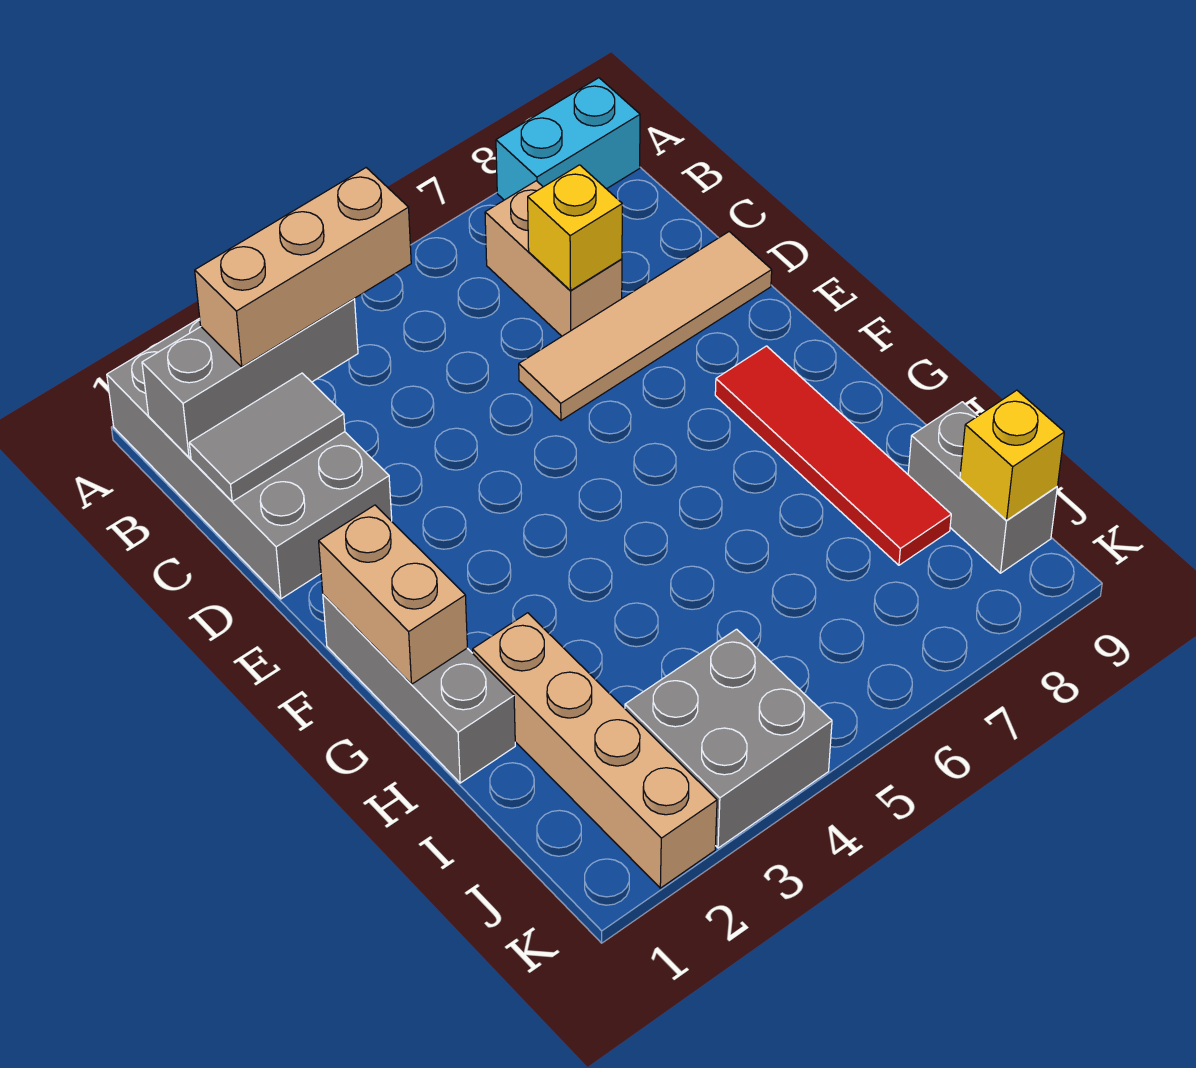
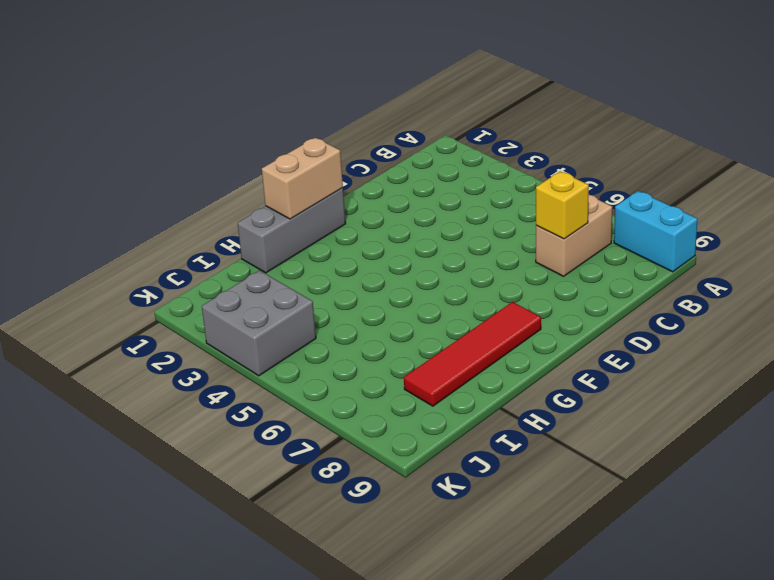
none -> grey brick A1:D2 level 1
none -> tan tile D6:D9 level 1
none -> tan brick H2:K2 level 1

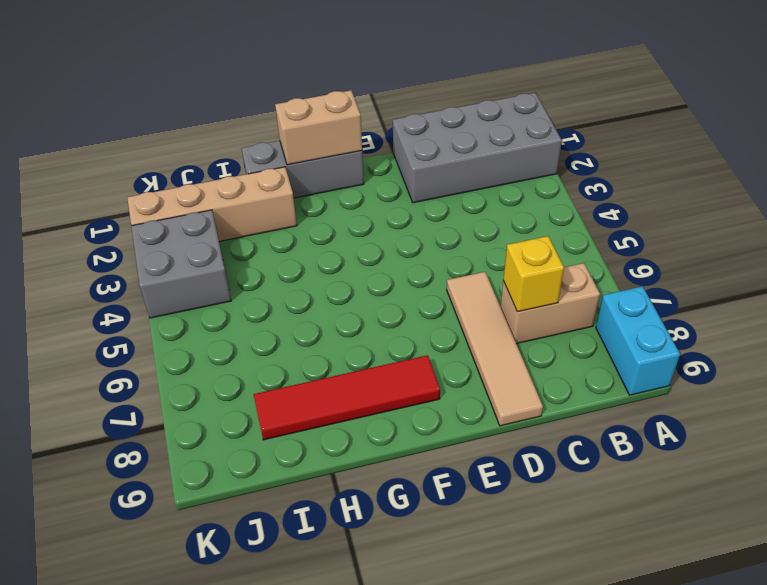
none -> grey brick I9:J9 level 1
none -> grey brick B1:B3 level 2
none -> grey tile C1:C2 level 2

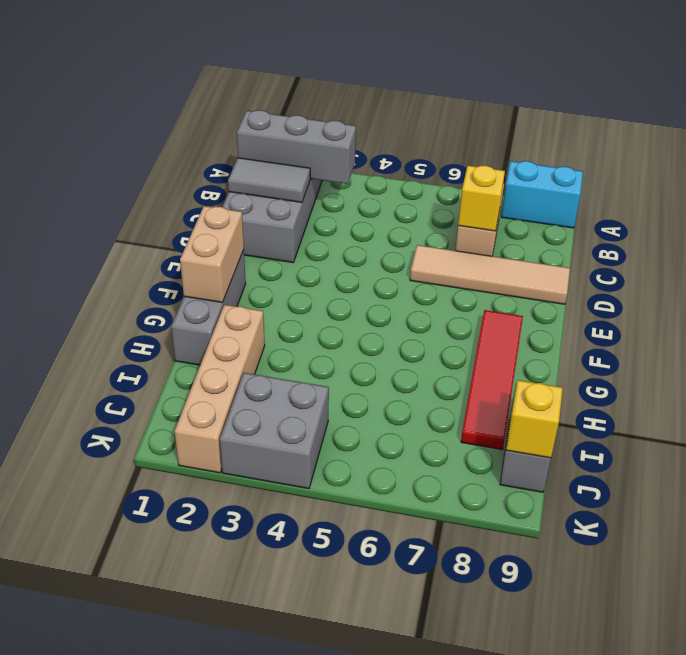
none -> tan brick B2:B4 level 3

